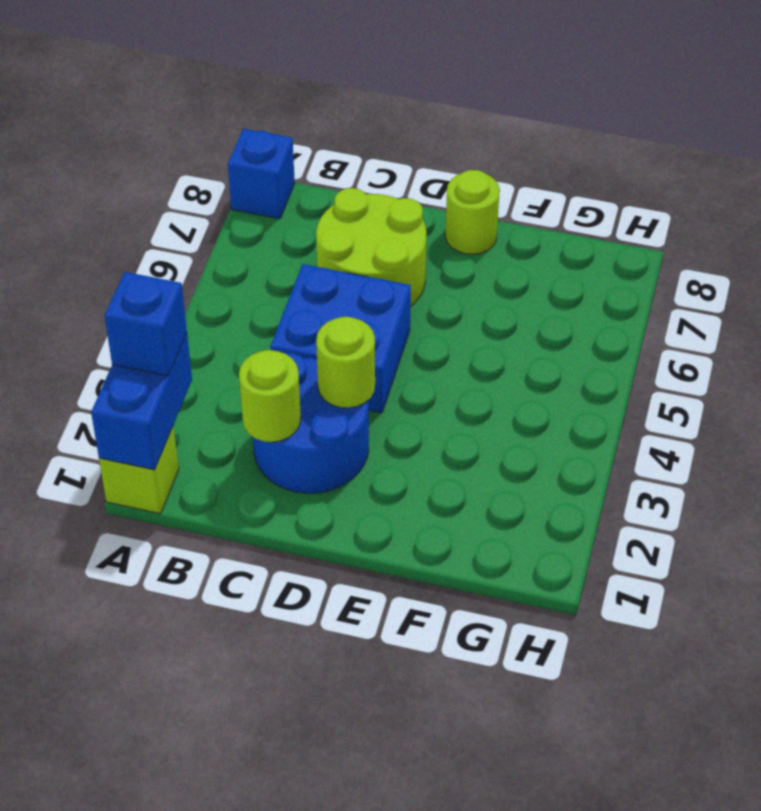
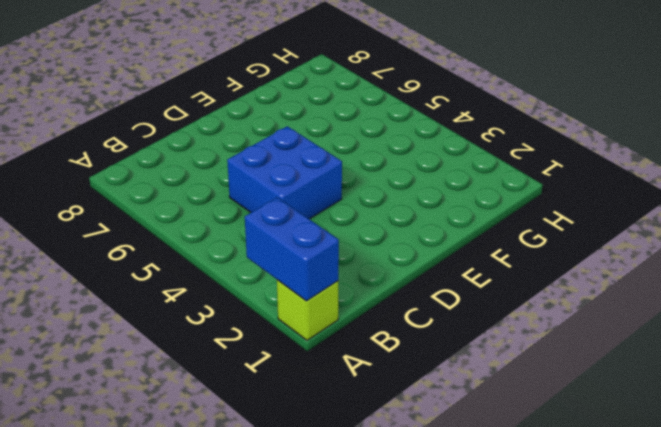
none -> blue brick A8 level 1
none -> blue round brick C2:D3 level 1

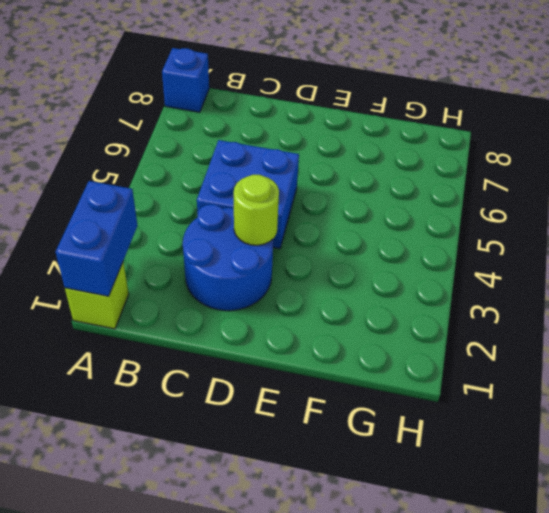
none -> lime round brick C6:D7 level 1
none -> lime round brick E8 level 1

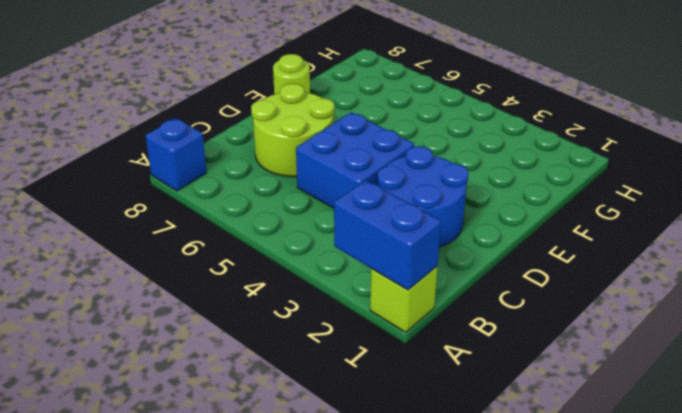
none -> lime round brick C2 level 2
none -> lime round brick D3 level 2

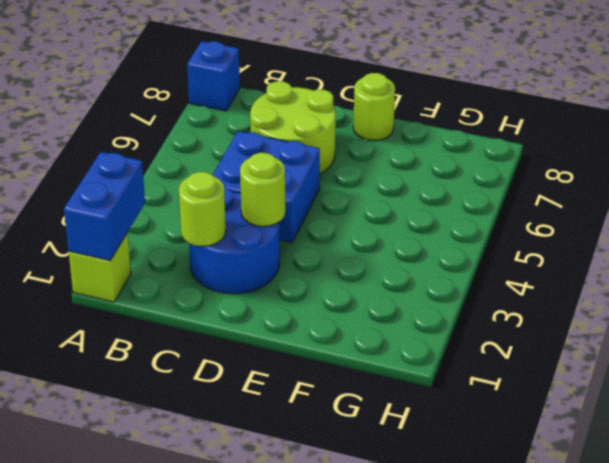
none -> blue brick A2 level 3

